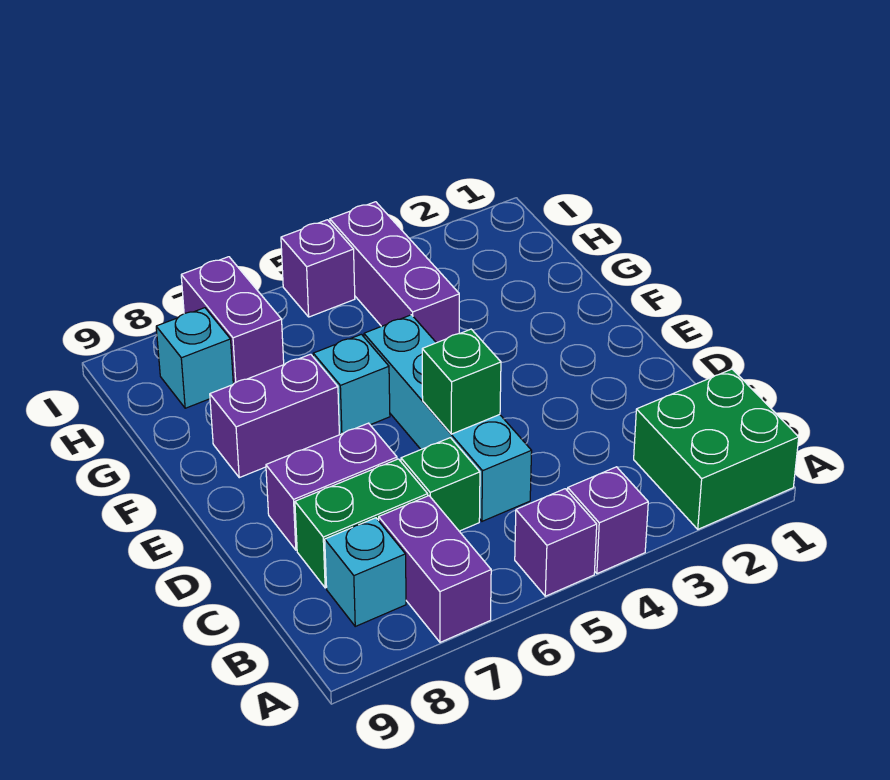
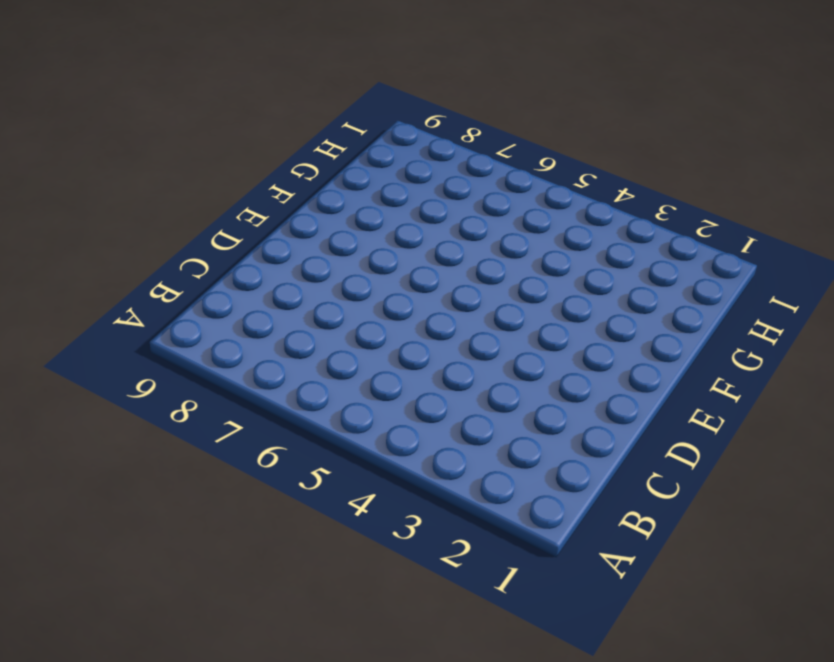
none -> green brick A1:B2 level 1
none -> purple brick A4 level 1
none -> purple brick A5 level 1

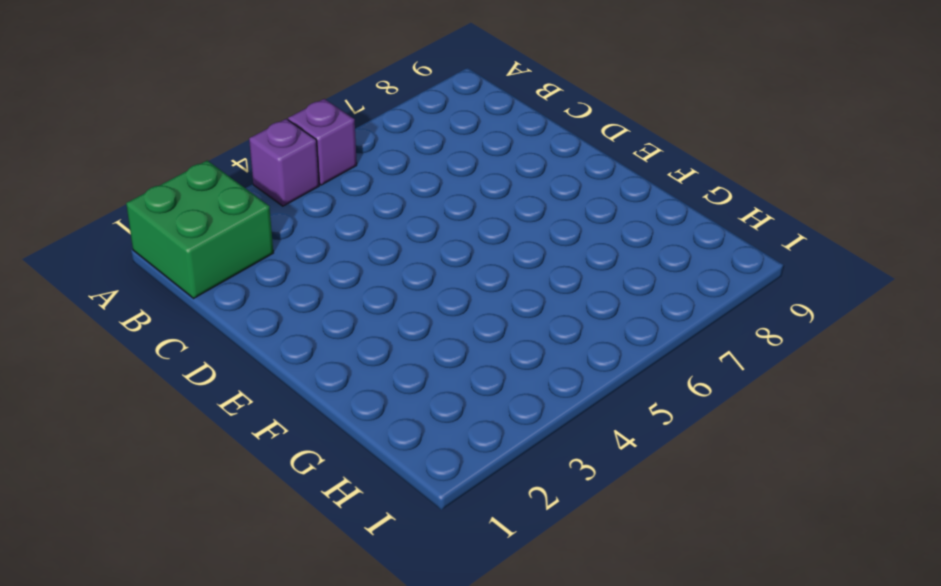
none -> purple brick A7:B7 level 1
none -> cyan brick B8 level 1
none -> cyan brick C5:F5 level 1

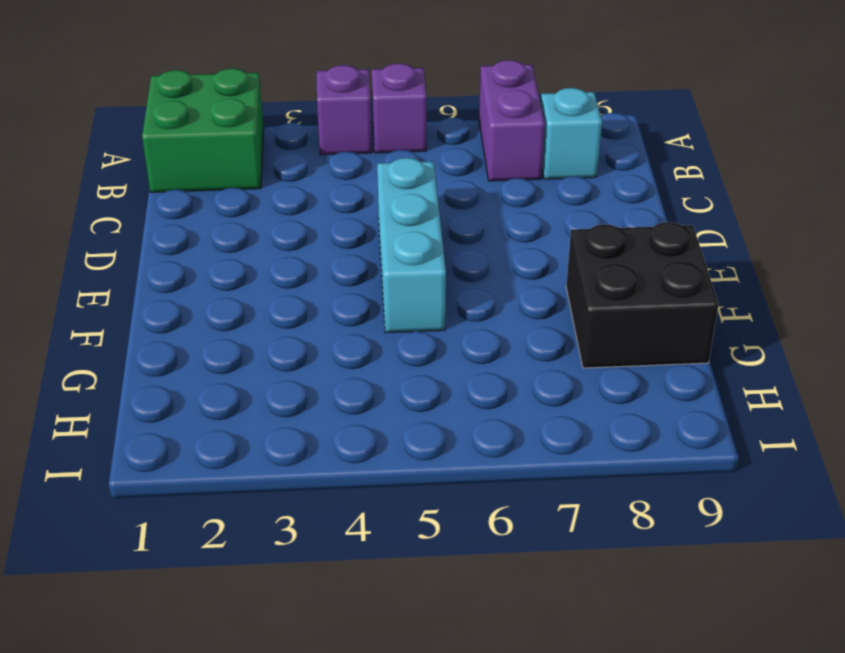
cyan brick D5:F5 level 1 -> cyan brick C5:F5 level 1
black brick F8:G9 level 1 -> purple brick F7:F8 level 1
none -> green brick C6 level 1
none -> green brick C7:C8 level 1
none -> purple brick D7:D8 level 1

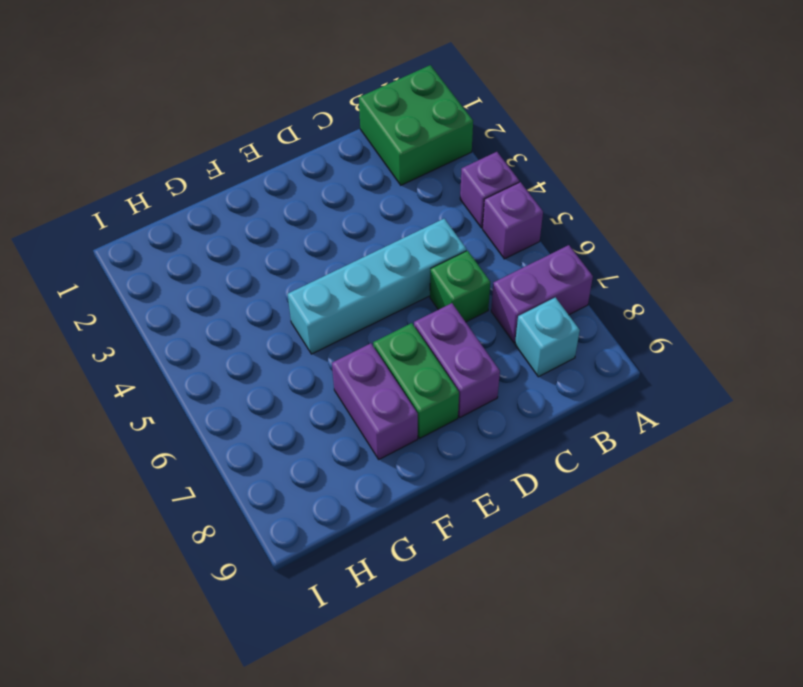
green brick E7:E8 level 1 -> green brick C7:C8 level 1
none -> cyan brick F6 level 1
none -> purple brick G4:I4 level 1
none -> purple brick H7:I7 level 1

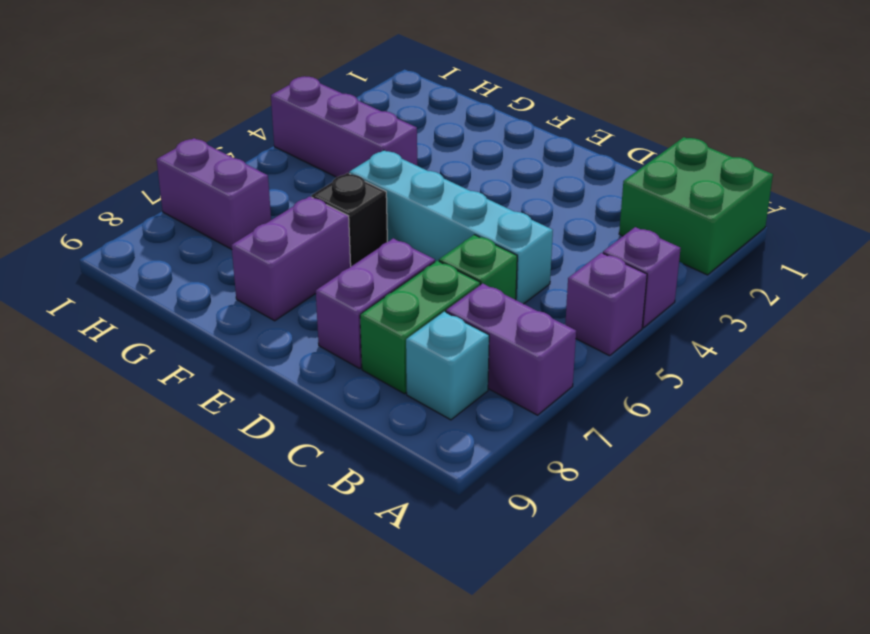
black brick F6 level 1 -> cyan brick F6 level 1
none -> cyan brick H8 level 1
none -> purple brick I5 level 1
none -> green brick D5 level 2

